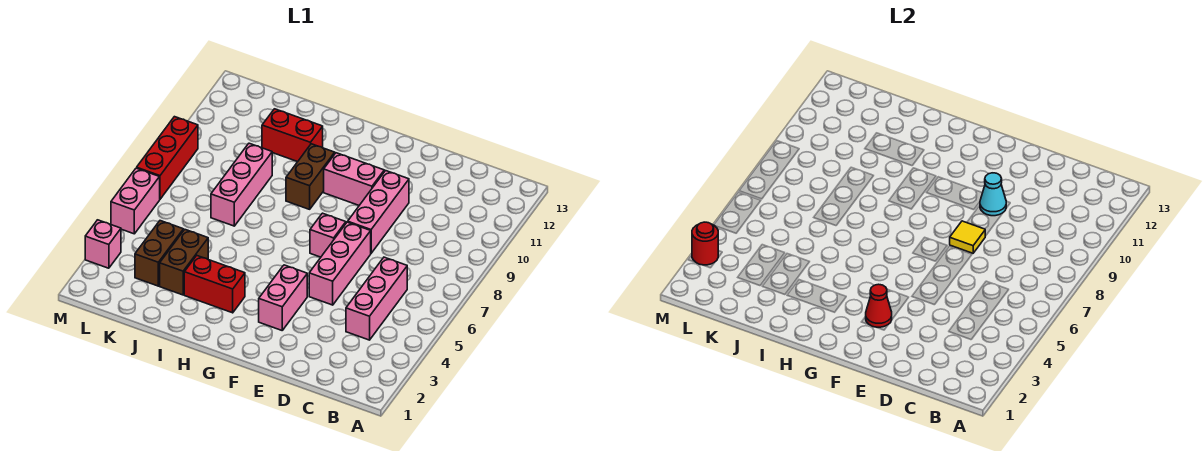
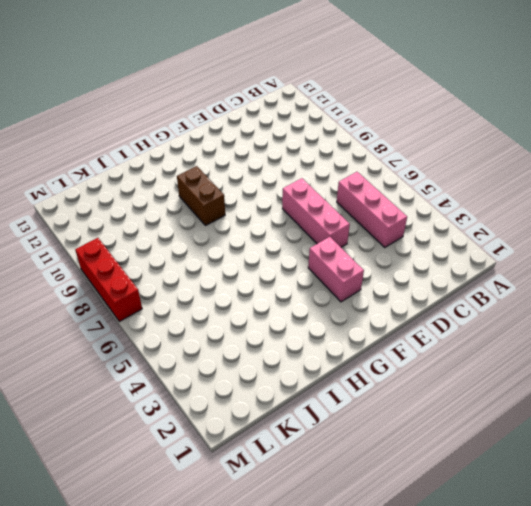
none -> pink brick E8:E10 level 1
none -> pink brick F7 level 1
none -> pink brick F10:G10 level 1

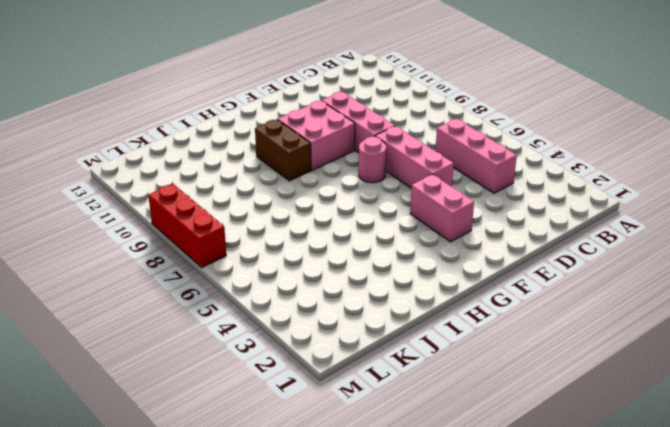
pink round brick F7 level 1 -> pink brick F7 level 1
pink brick F9:G10 level 1 -> pink brick F10:G10 level 1
none -> red brick H3:I3 level 1
none -> red brick I11:J11 level 1
none -> brown brick J3:J4 level 1

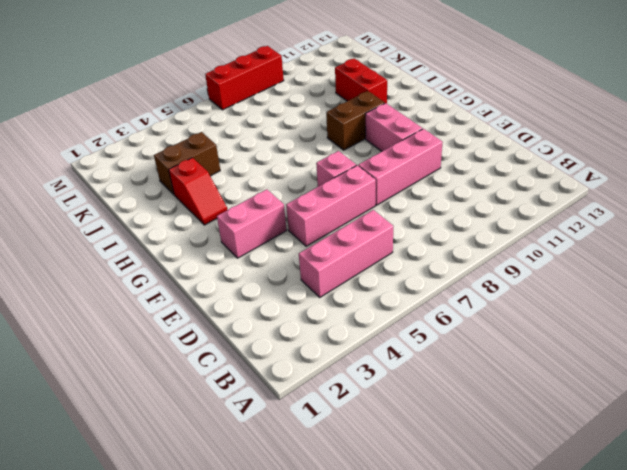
red slope H3:I3 level 1 top I -> red brick H3:I3 level 1
none -> pink brick J7:J9 level 1
none -> brown brick K3:K4 level 1
none -> pink brick M3 level 1

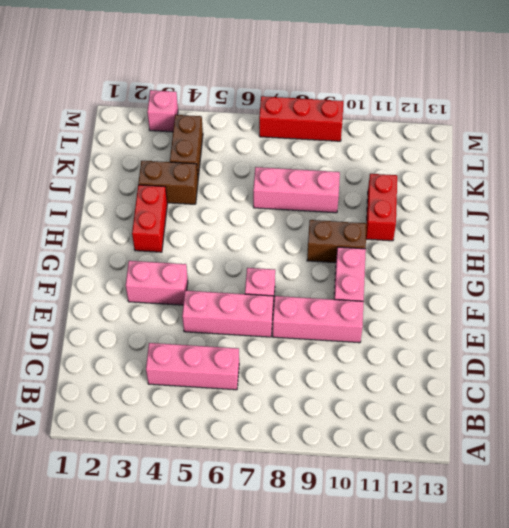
brown brick K4:L4 level 1 -> brown brick K3:K4 level 1
none -> pink brick M5:M6 level 1
none -> yellow tile E8 level 2
none -> cyan cone E10 level 2

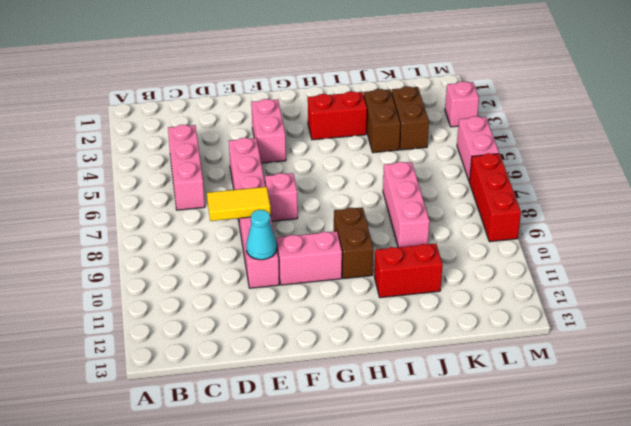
yellow tile D8:E8 level 2 -> yellow tile E8 level 2
none -> red cone F3 level 2
none -> red round brick M3 level 2

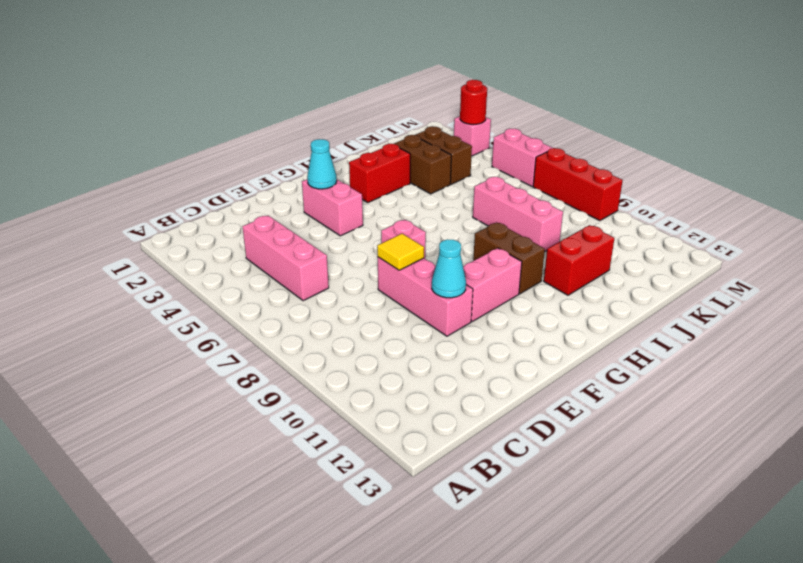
cyan cone F3 level 2 -> red cone F3 level 2
none -> pink brick E5:E7 level 1

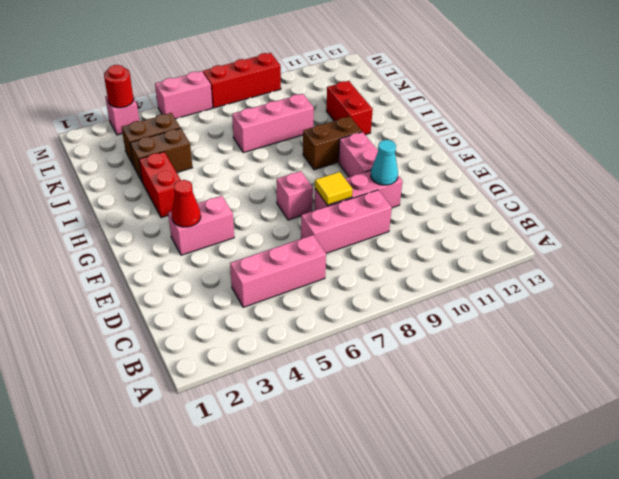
pink brick D7:D9 level 1 -> pink brick E5:E7 level 1

